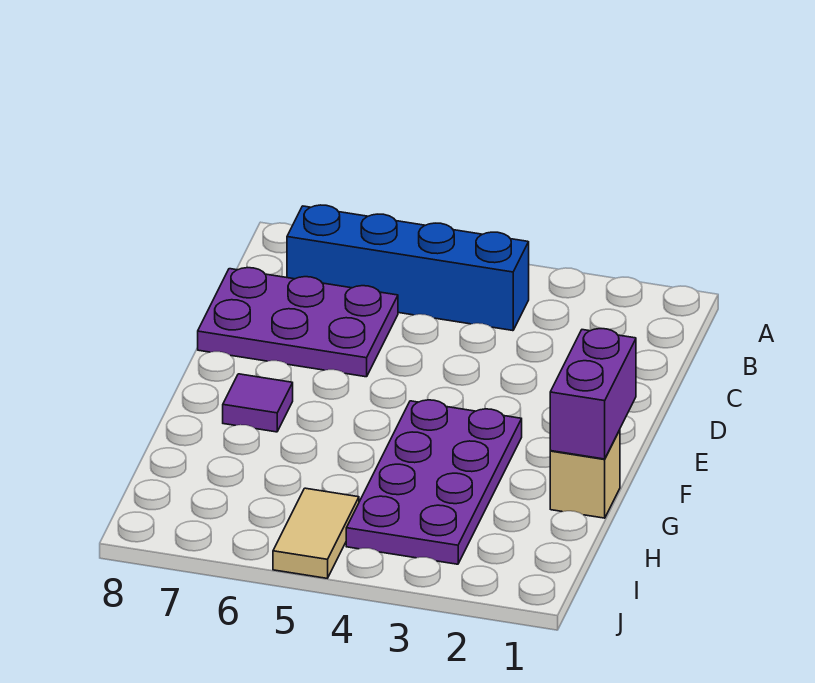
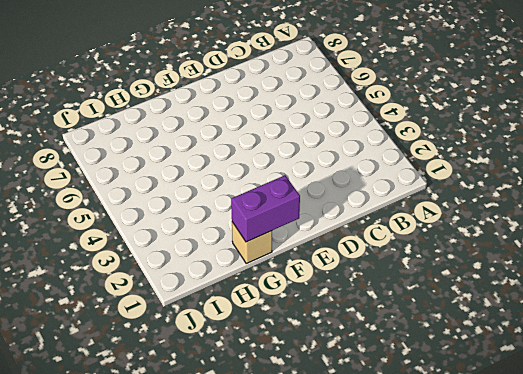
none -> blue brick B4:B7 level 1
none -> purple plate C6:D8 level 1

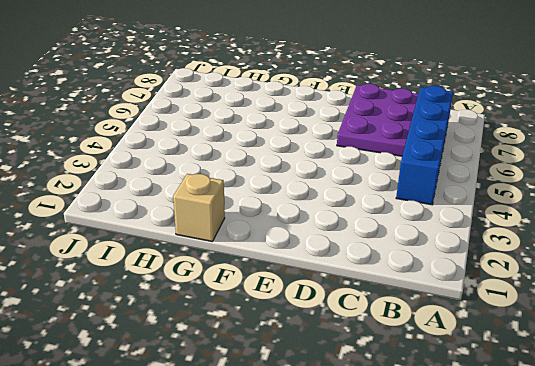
none -> purple plate F3:I4 level 1
none -> purple tile F7 level 1

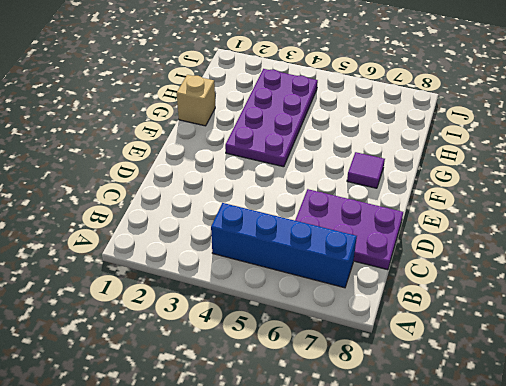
none -> tan tile I5:J5 level 1
none -> purple brick F1:G1 level 2

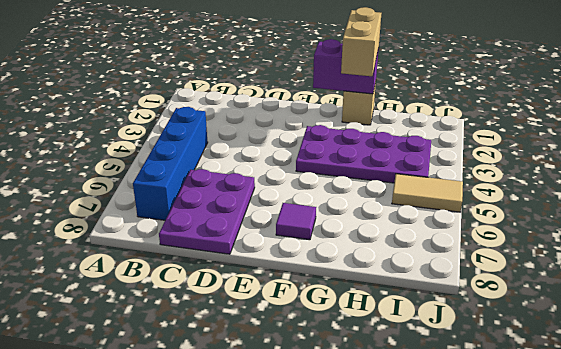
tan brick G1:G2 level 3 -> none

